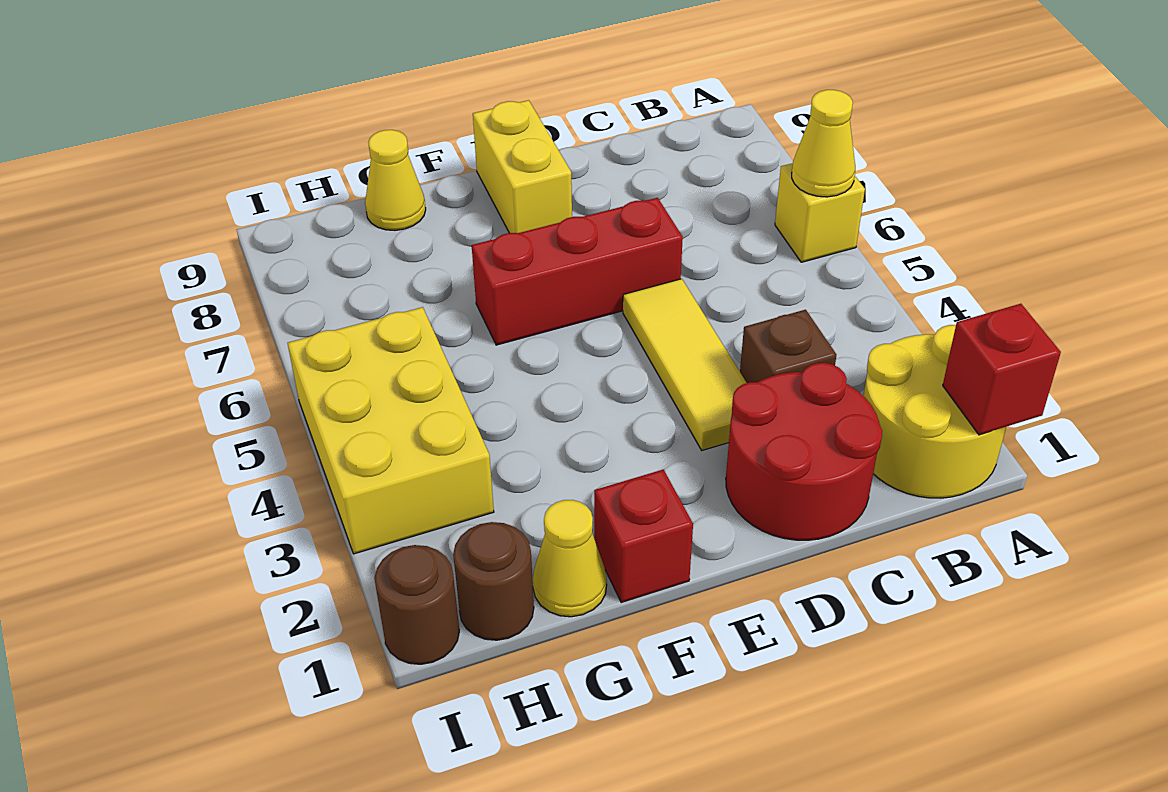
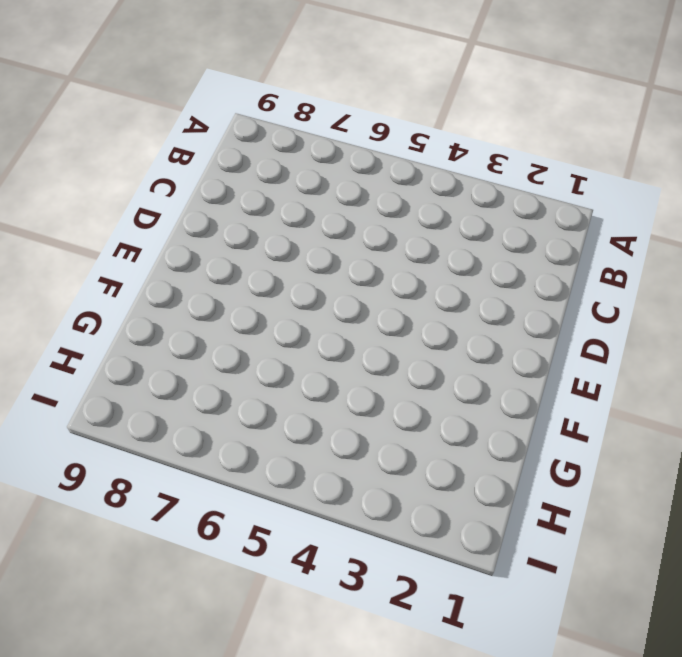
none -> yellow round brick A1:B2 level 1
none -> yellow brick A6 level 1
none -> red round brick C1:D2 level 1

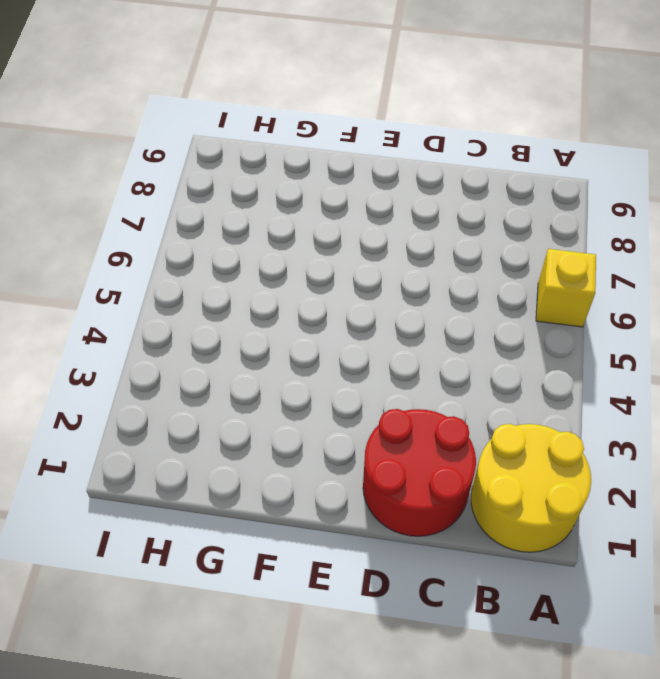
none -> brown brick C3 level 1
none -> yellow tile D3:D5 level 1
none -> red brick D6:F6 level 1

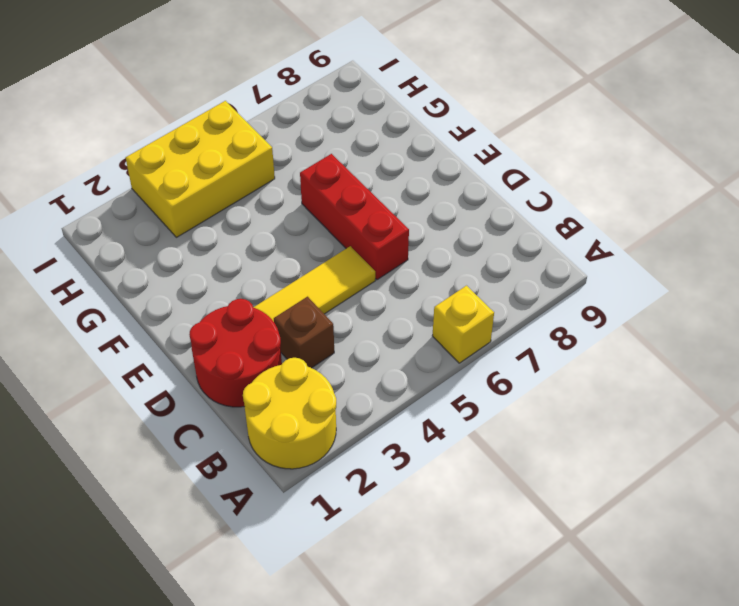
none -> yellow brick E8:E9 level 1
none -> red brick F1 level 1
none -> yellow cone G1 level 1

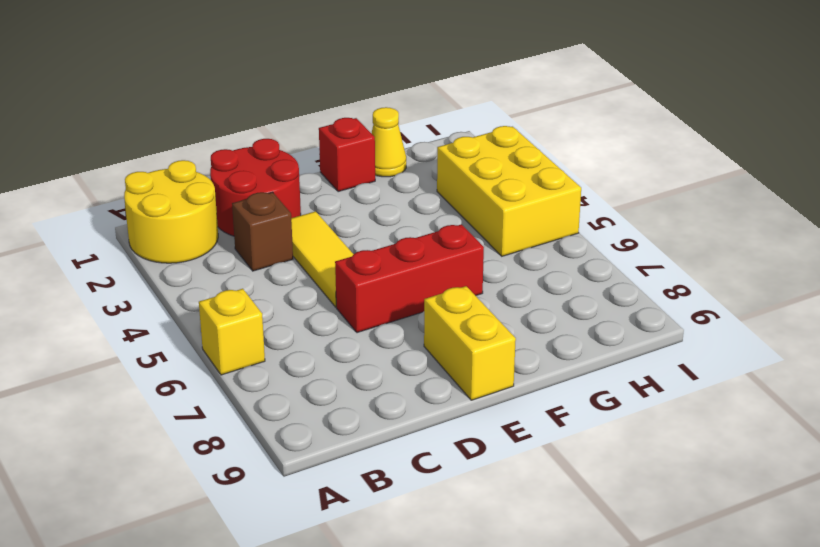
none -> yellow cone G9 level 1
none -> brown round brick H1 level 1
none -> brown round brick I1 level 1

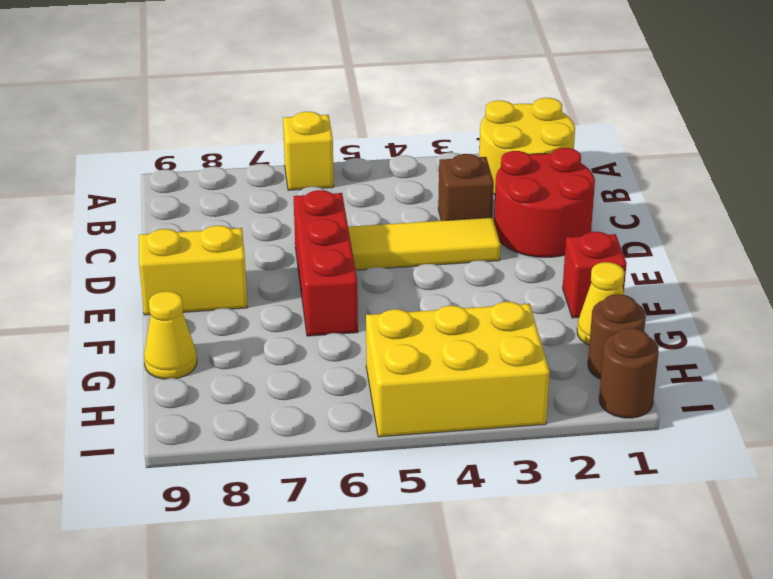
none -> red brick A1 level 2
none -> yellow cone A6 level 2

